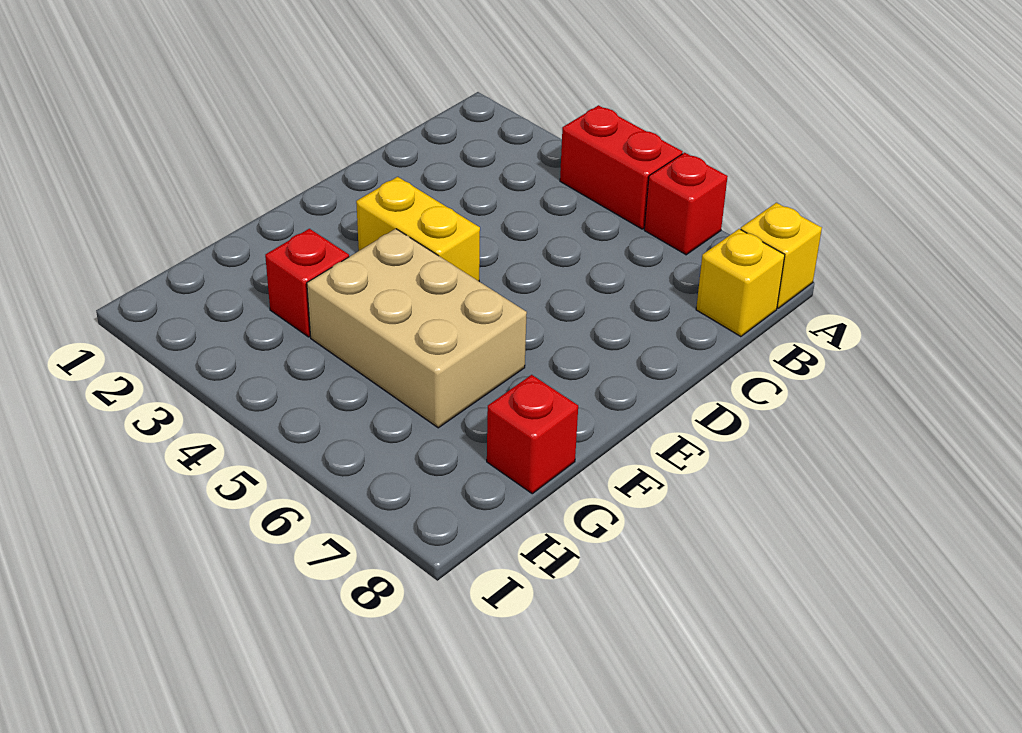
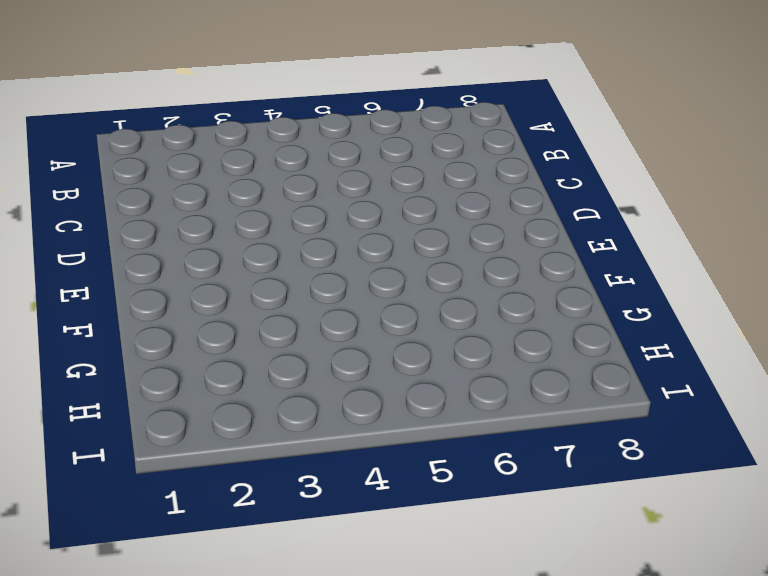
none -> red brick A4:A5 level 1
none -> red brick A6 level 1

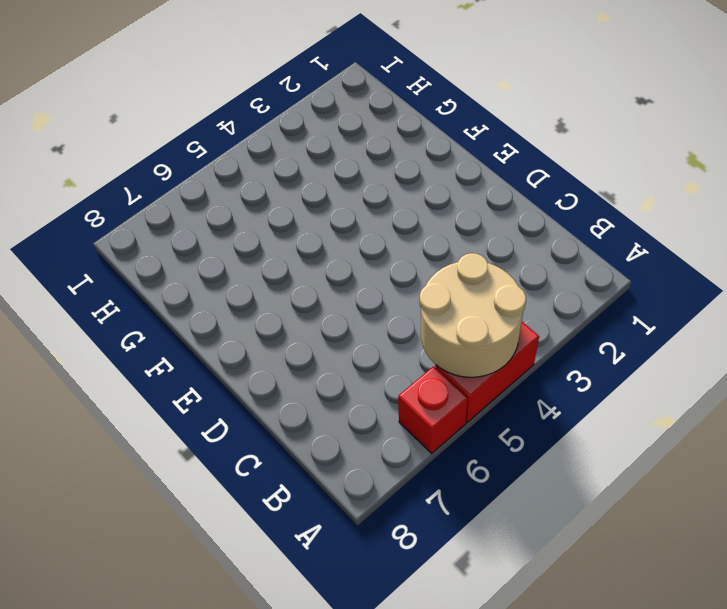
tan round brick A4:B5 level 2 -> none
none -> yellow brick A8 level 1
none -> yellow brick B8 level 1

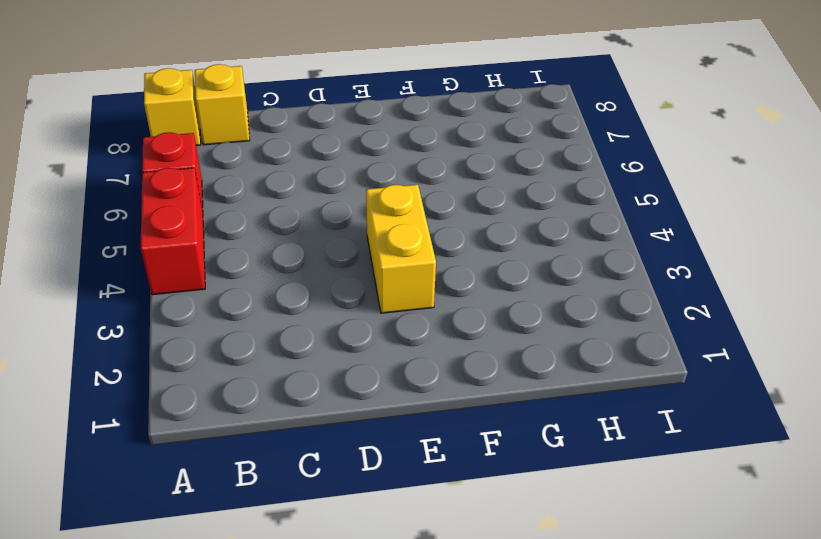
none -> tan brick F4:G6 level 1
none -> red brick G3 level 1

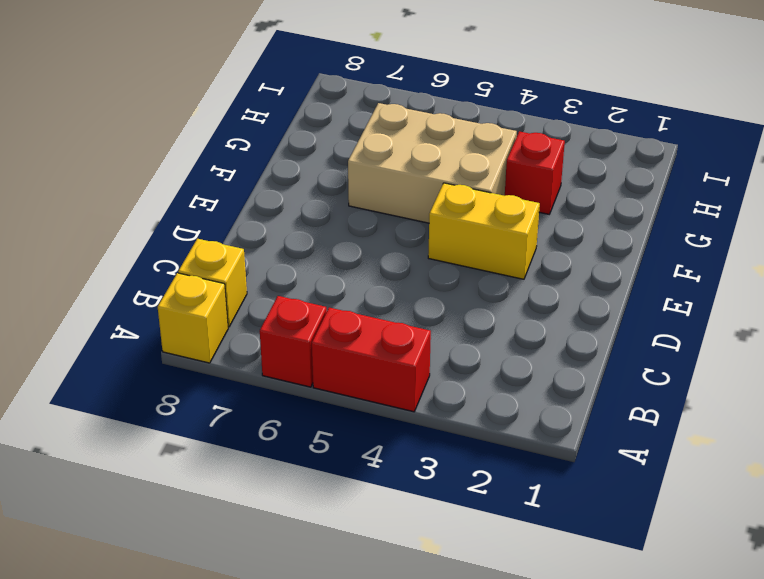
none -> red brick G8 level 1

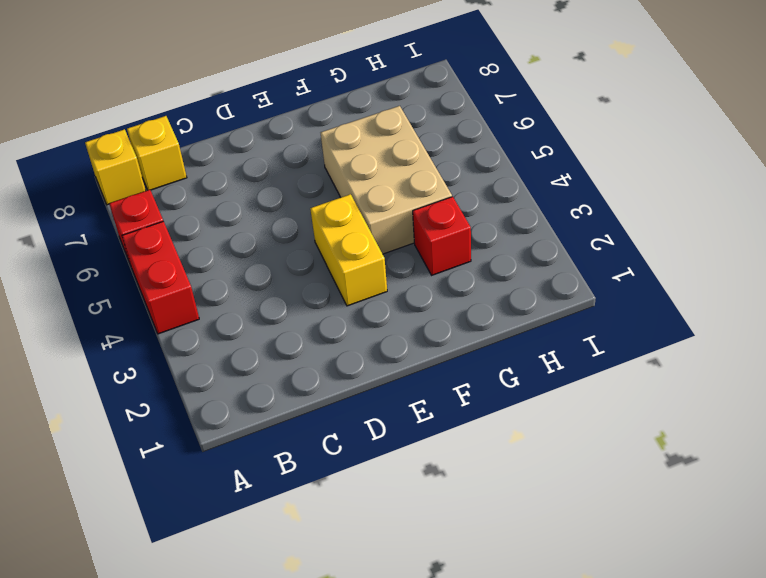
none -> red brick G8 level 1

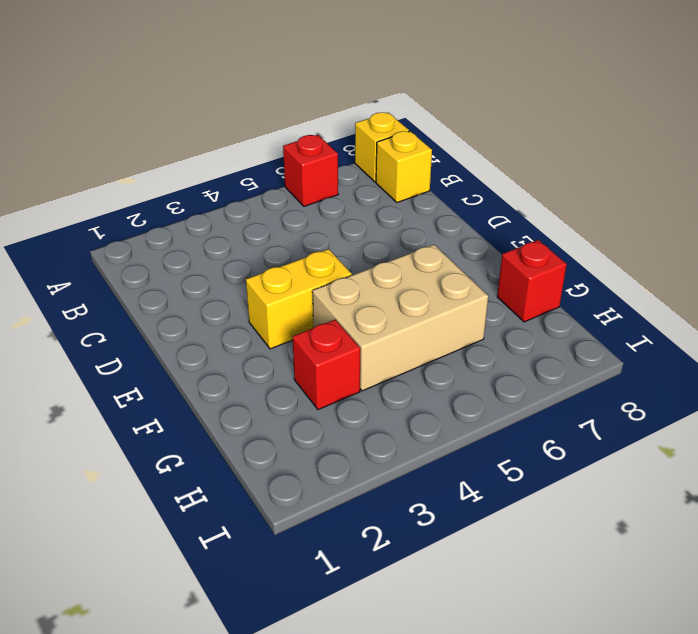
none -> red brick A4:A5 level 1

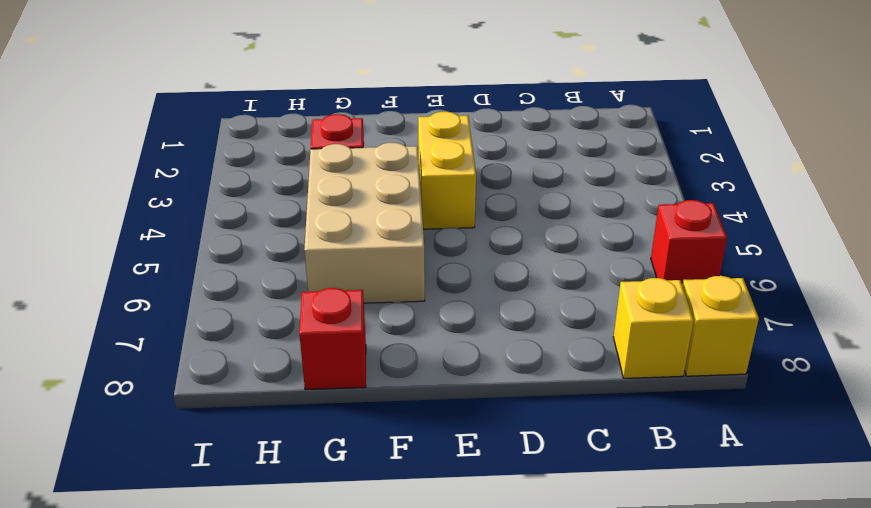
none -> red brick A4:A5 level 1

